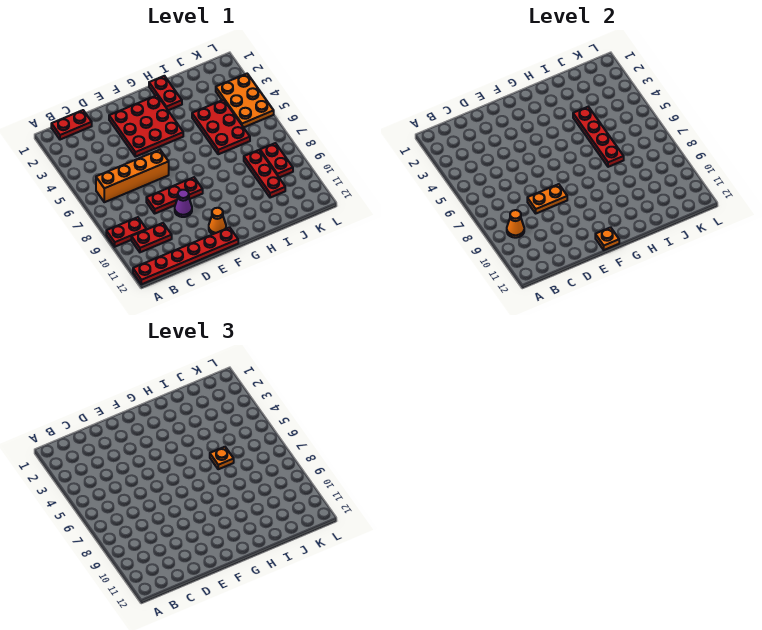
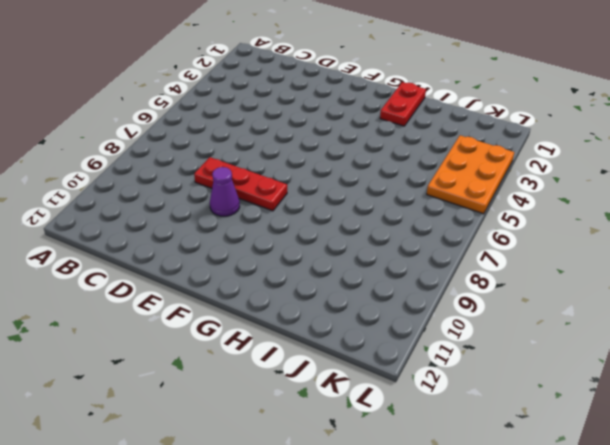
none -> red plate A9:B9 level 1
none -> red plate A12:F12 level 1
none -> red plate B1:C1 level 1

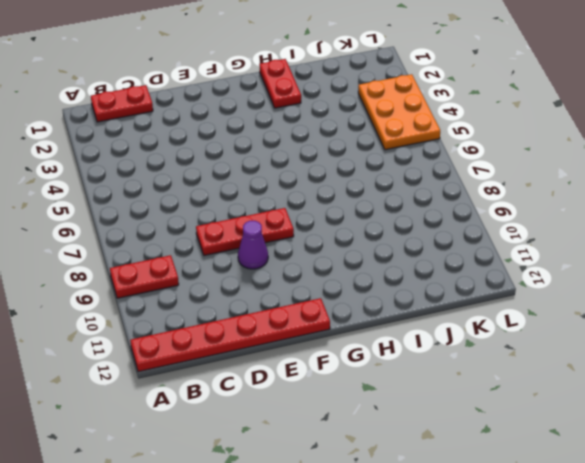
none -> orange brick B6:E6 level 1
none -> red plate B10:C10 level 1
none -> red plate E2:G4 level 1

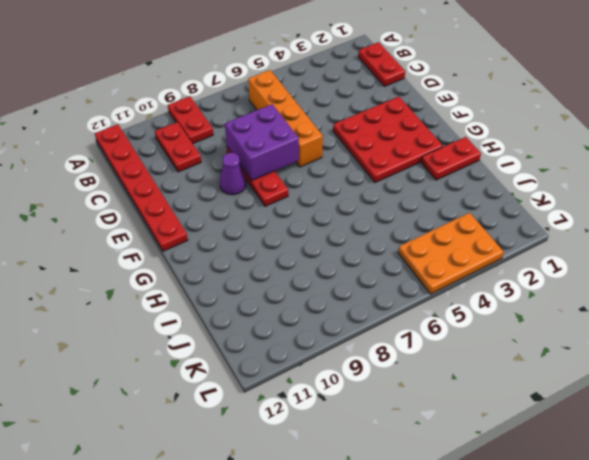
purple brick D7:E8 level 2 -> orange plate D8:E8 level 2
none -> orange cone F11 level 1
none -> red plate I4:J6 level 1
none -> red plate J8:J10 level 1

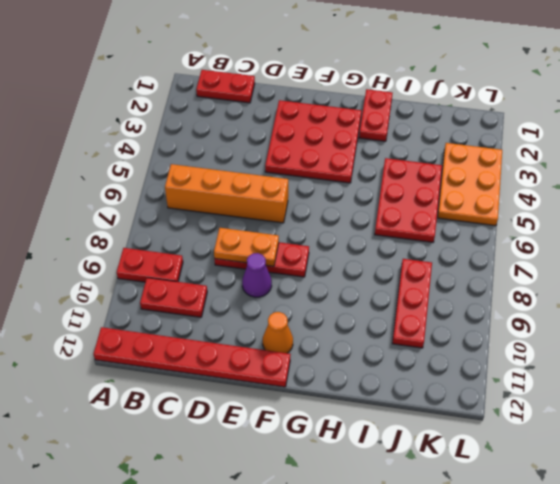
none -> red plate K8:K9 level 1
none -> orange cone B9 level 2
none -> orange plate F12 level 2

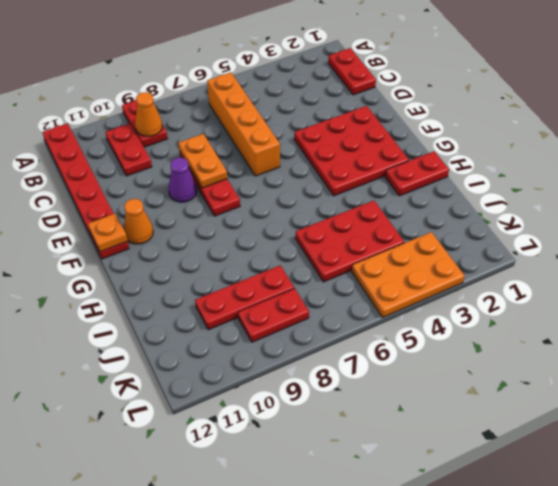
none -> red plate I4:I7 level 2
none -> orange plate I6 level 3

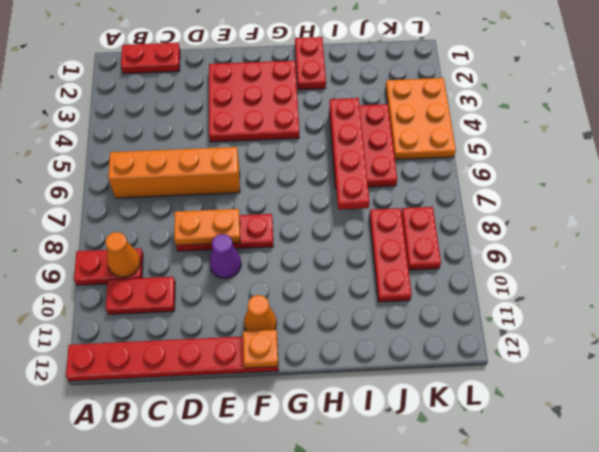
none -> orange plate I6 level 3

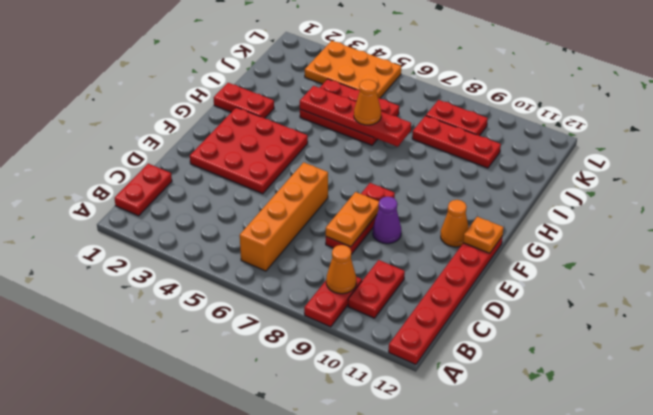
orange cone I6 level 3 -> orange plate I6 level 3

